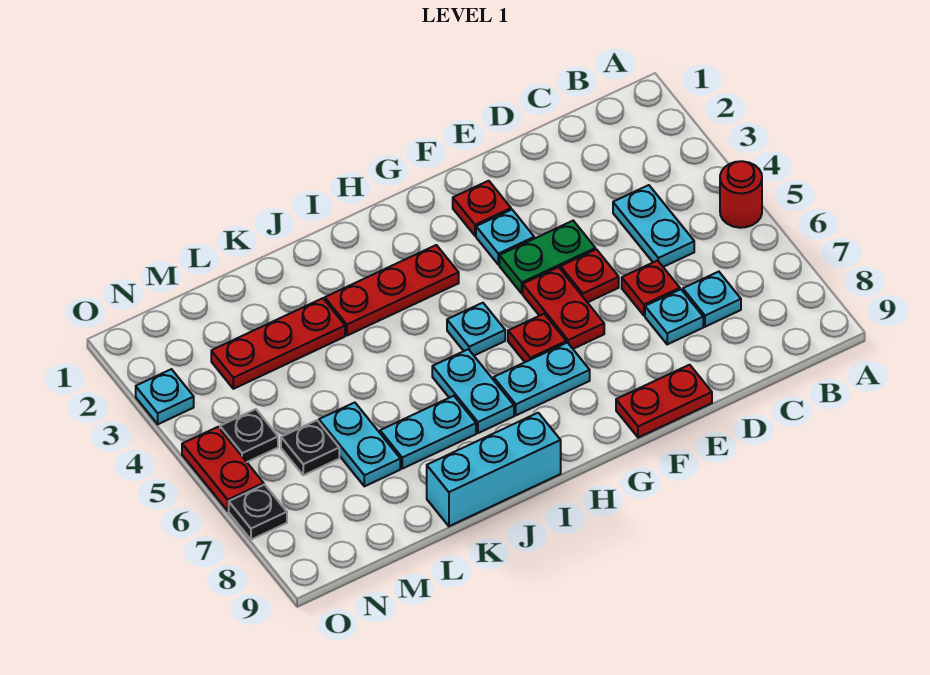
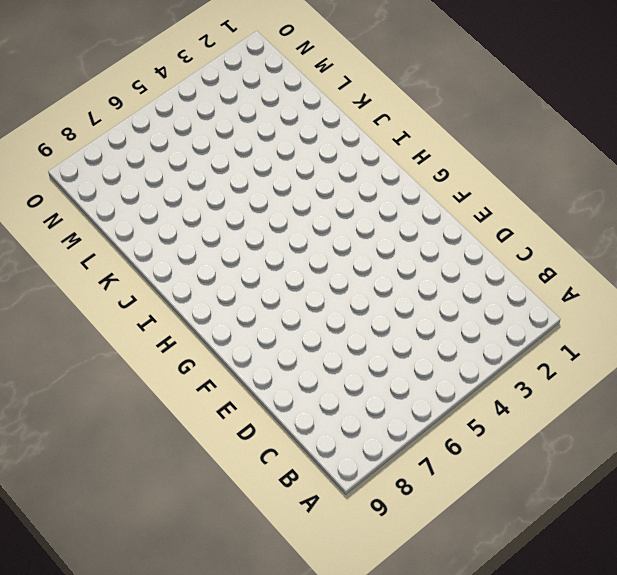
none -> red round brick A5 level 1
none -> cyan plate C4:C5 level 1
none -> cyan plate C7 level 1

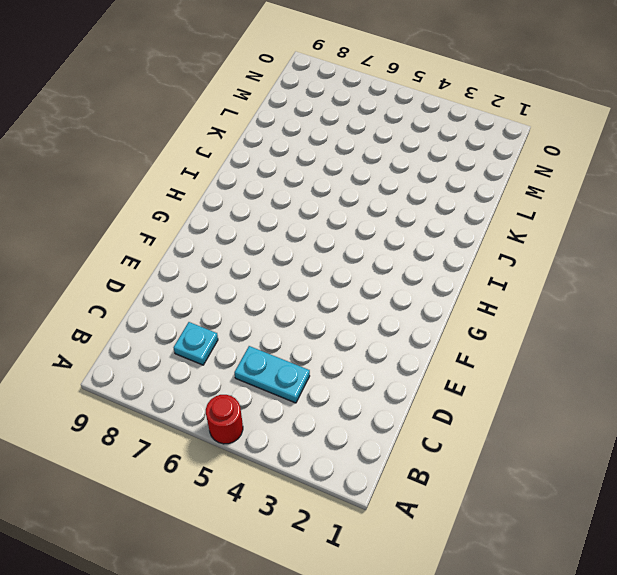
none -> red plate D6 level 1
none -> cyan plate D7 level 1
none -> green plate E4:F4 level 1

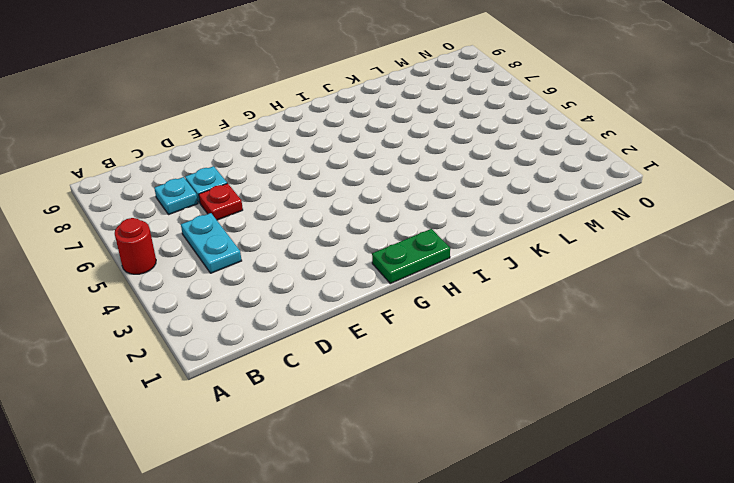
green plate G1:H1 level 1 -> green plate E4:F4 level 1
none -> red plate E5 level 1
none -> red plate E9:F9 level 1
none -> red plate F2 level 1

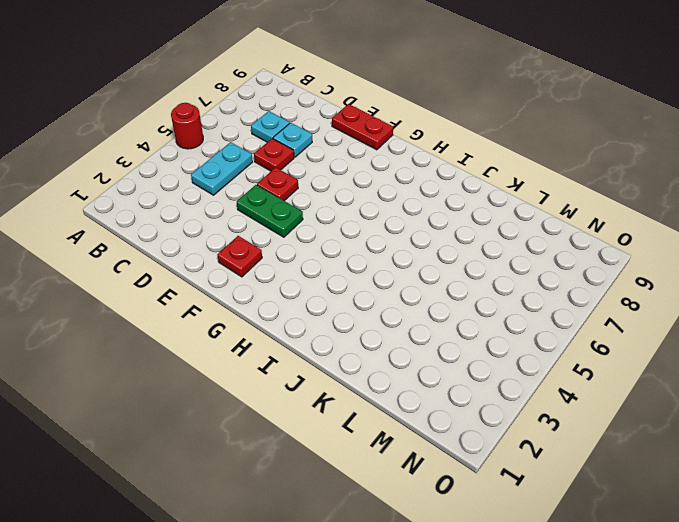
none -> cyan plate F3 level 1
none -> red plate F5:F6 level 1
none -> red plate G6 level 1

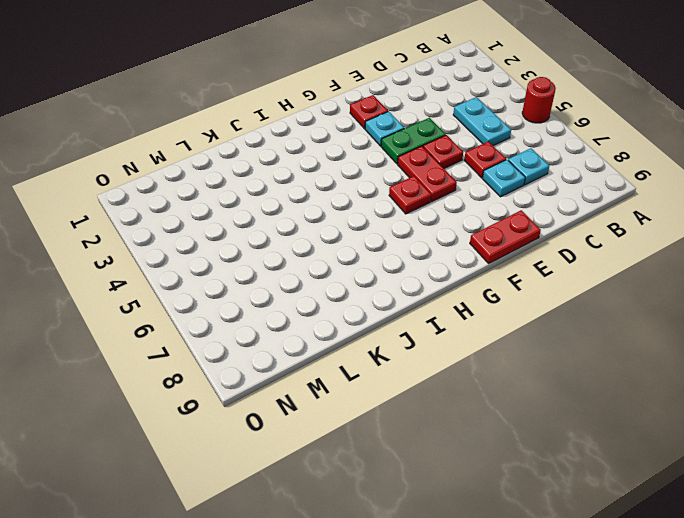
none -> cyan plate G7:H7 level 1
none -> red plate H3:J3 level 1
none -> cyan plate H5 level 1

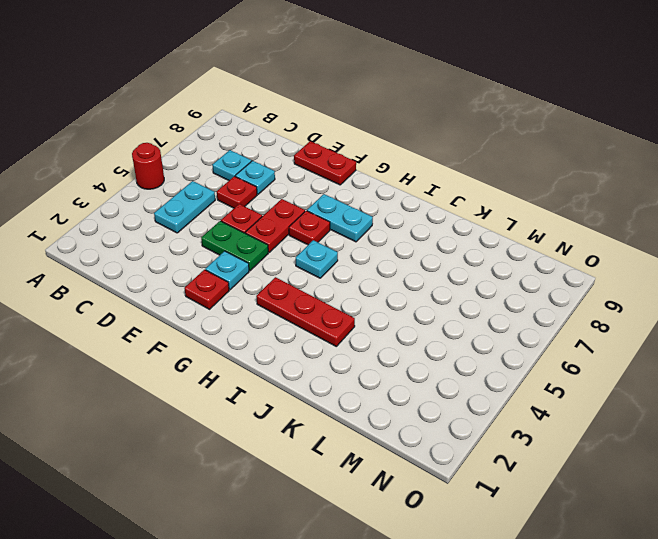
none -> cyan plate I6:I7 level 1
none -> cyan brick I9:K9 level 1
none -> cyan plate J7:K7 level 1

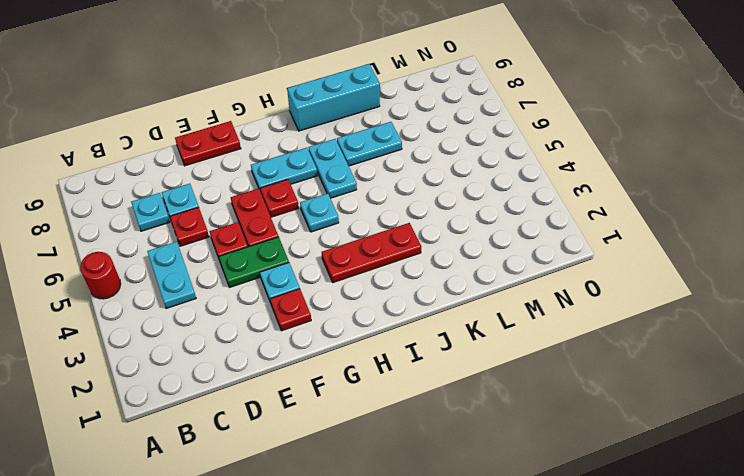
none -> red plate K3:M3 level 1
none -> cyan plate L6:L7 level 1
none -> black plate M6 level 1

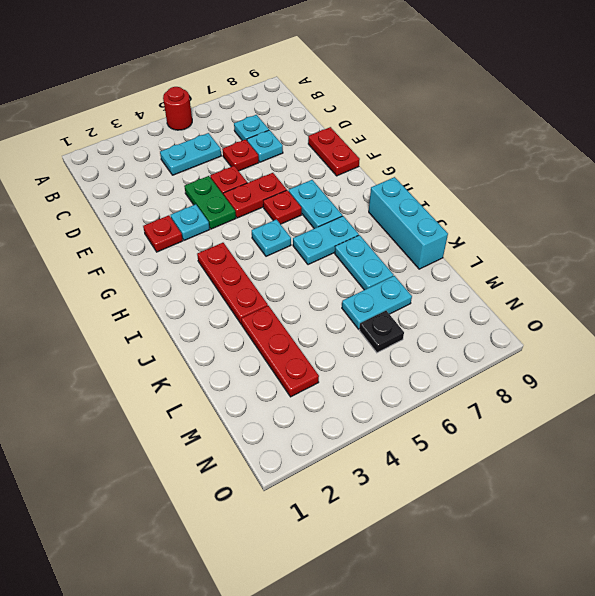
none -> black plate N5 level 1
none -> cyan plate O3 level 1
none -> red plate O5:O6 level 1

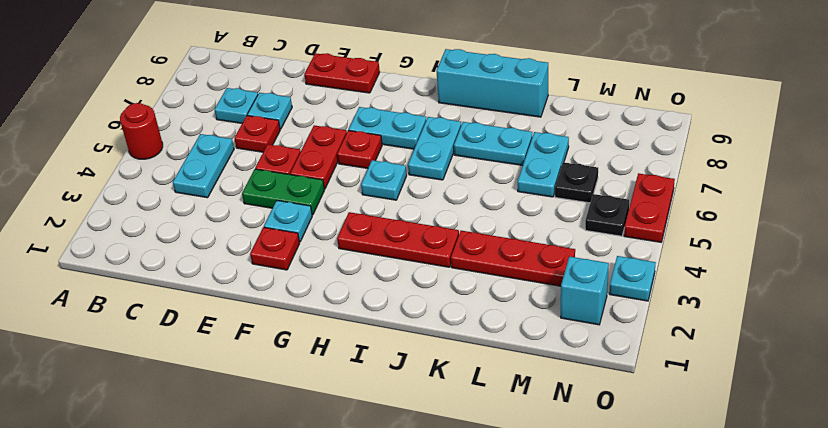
cyan brick N2 level 1 -> none
none -> black plate O7 level 1

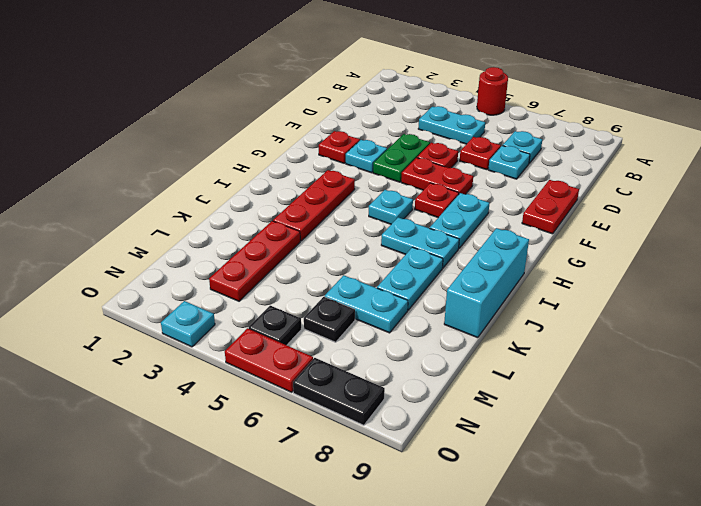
black plate O7:O8 level 1 -> black plate O7 level 1

